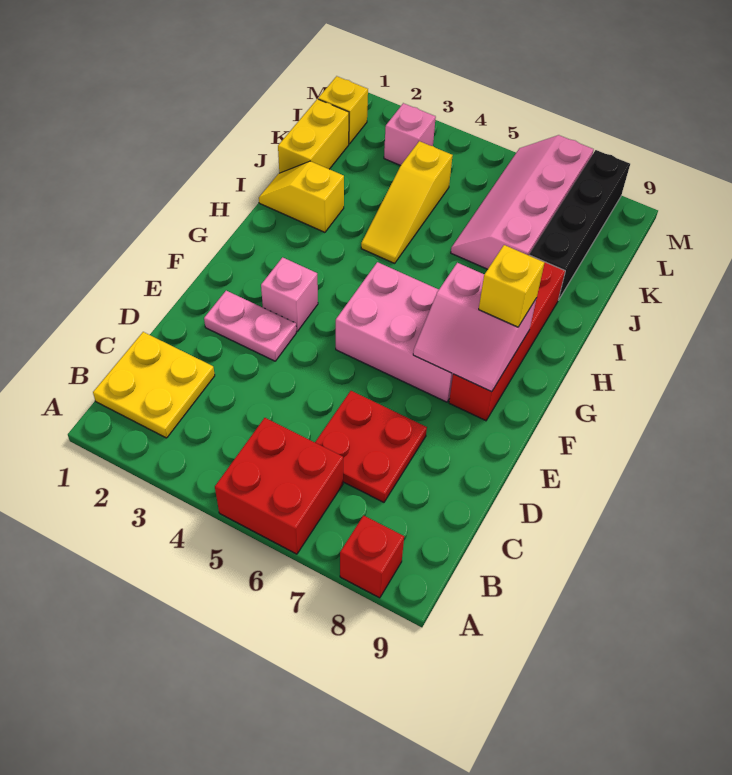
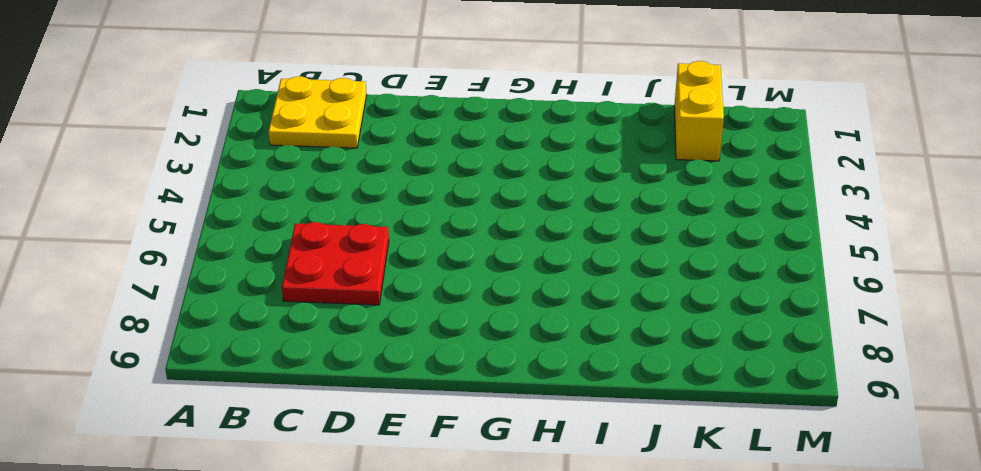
yellow brick K1:K2 level 1 -> yellow brick J1:K1 level 1
none -> red brick A5:B6 level 1
none -> red brick A8 level 1
none -> pink plate E2:E3 level 1

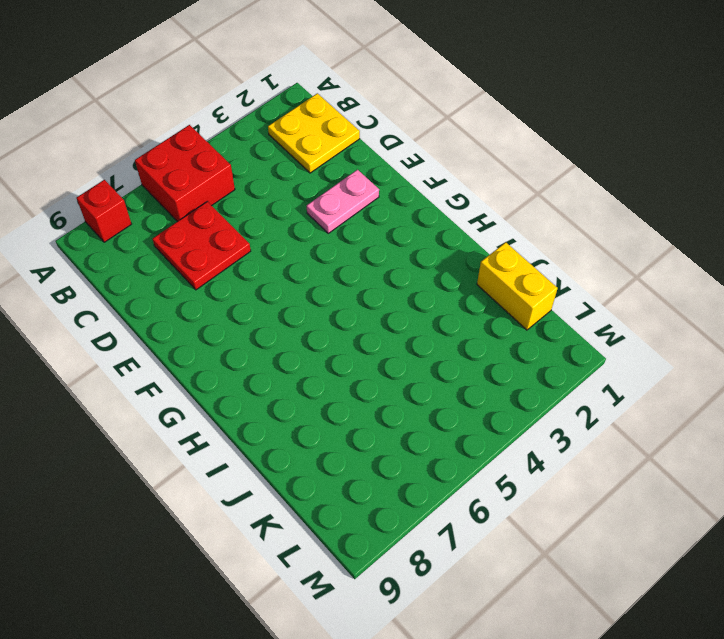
none -> pink brick F3 level 1
none -> pink brick F5:G7 level 1
none -> red brick F8:I8 level 1

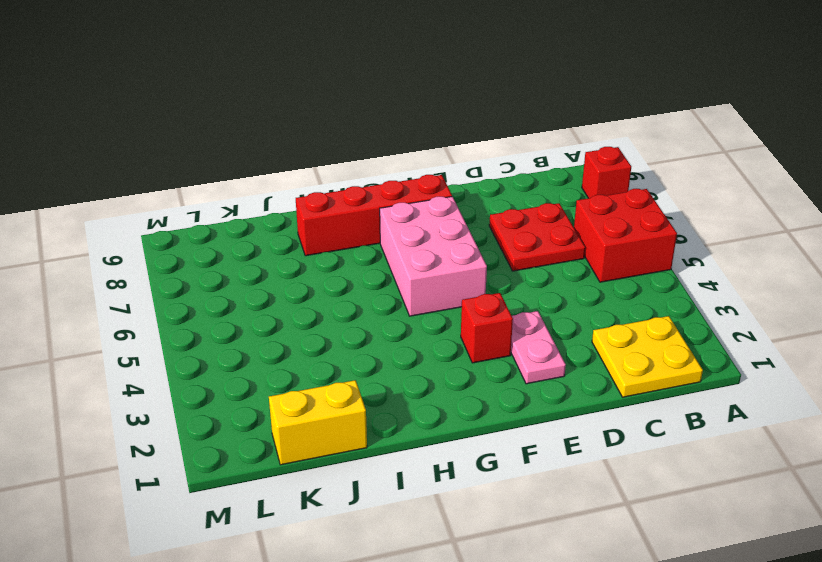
red brick F3 level 1 -> pink brick F3 level 1
none -> yellow slope I1:I2 level 1 top 2
none -> yellow slope I4:K4 level 1 top K
none -> pink slope J6:M7 level 1 top 7

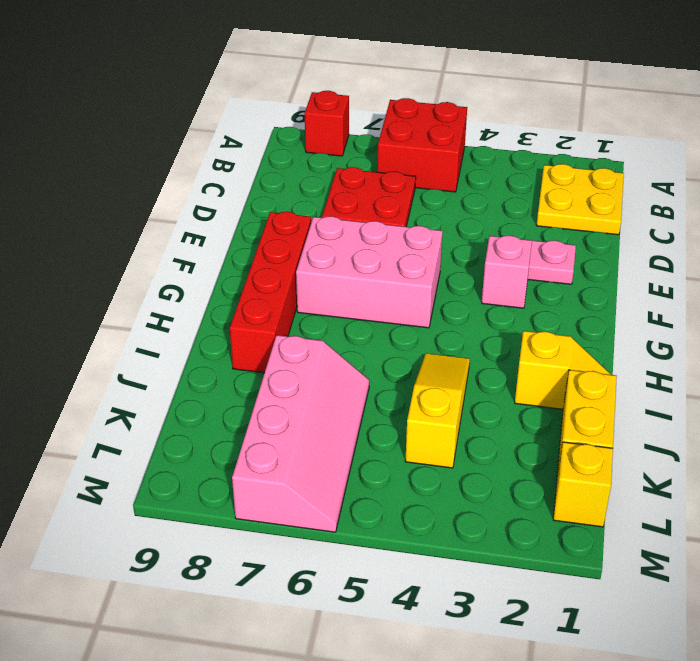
none -> black brick J8:M8 level 1
none -> pink brick L3 level 1
none -> pink slope F7:G8 level 2 top G

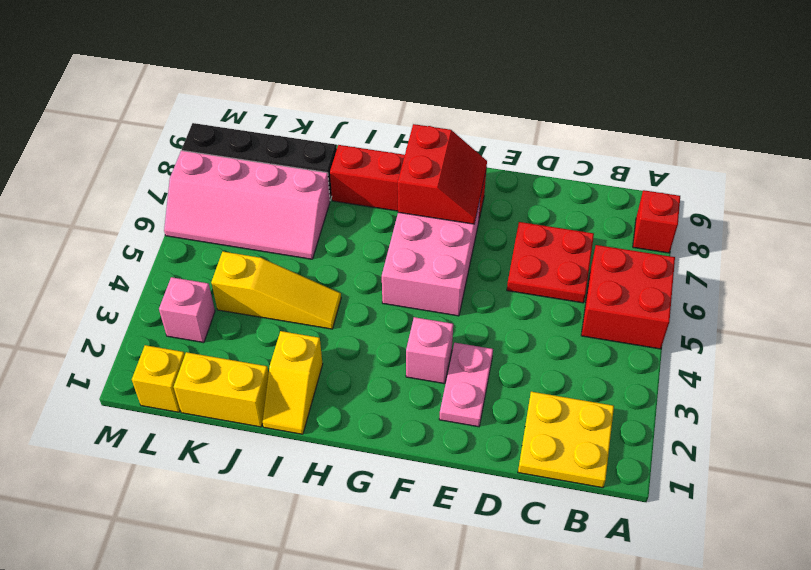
red slope F7:G8 level 2 top G -> pink slope F7:G8 level 2 top G
none -> yellow brick G8 level 3

